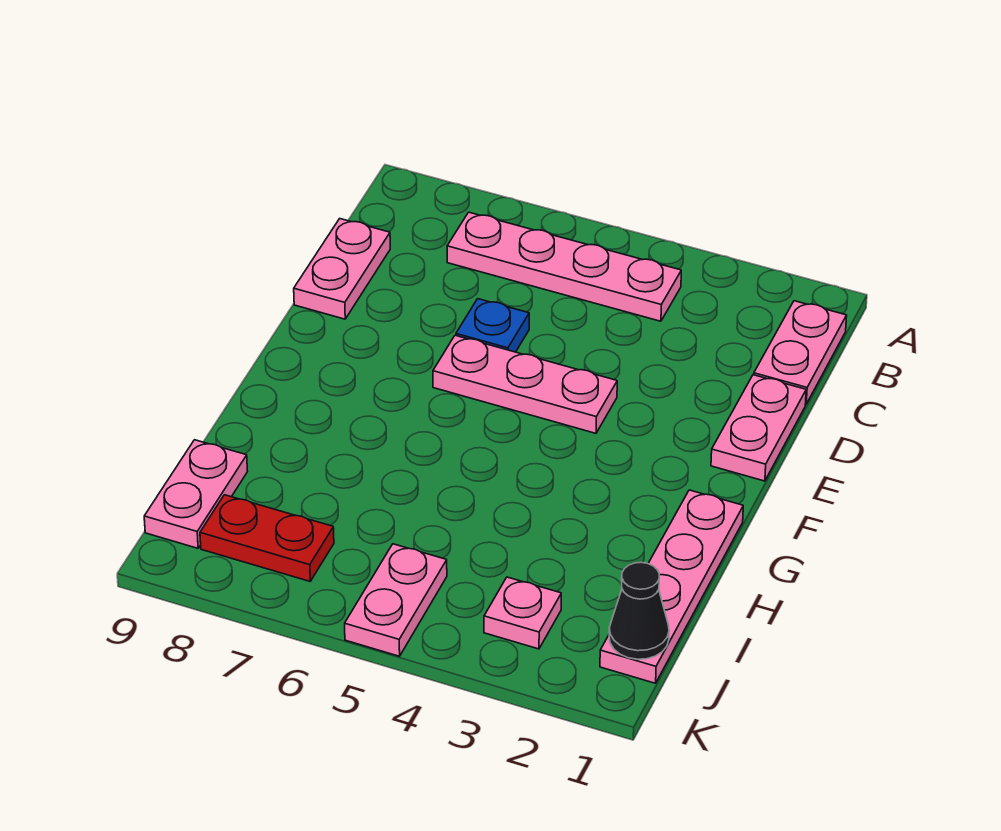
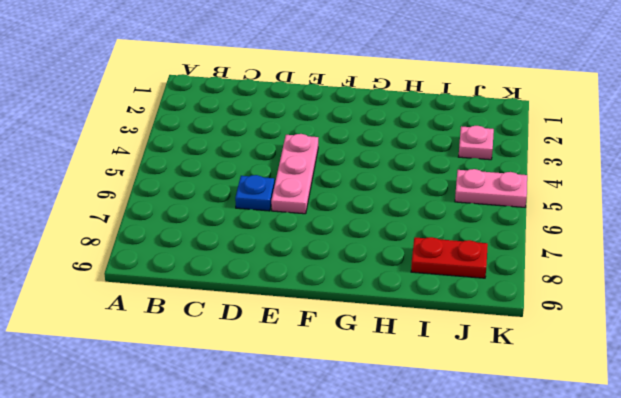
red plate I8:J8 level 1 -> red plate J7:J8 level 1
none -> pink plate B1:C1 level 1
none -> pink plate B4:B7 level 1
none -> pink plate C9:D9 level 1

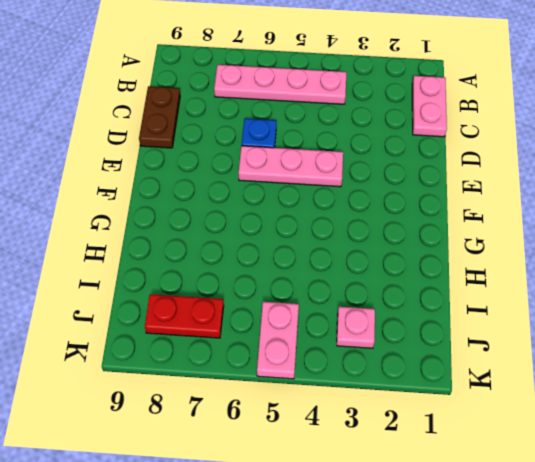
brown plate C9:D9 level 1 -> pink plate C9:D9 level 1
none -> pink plate D1:E1 level 1
none -> pink plate G1:J1 level 1
none -> pink plate I9:J9 level 1

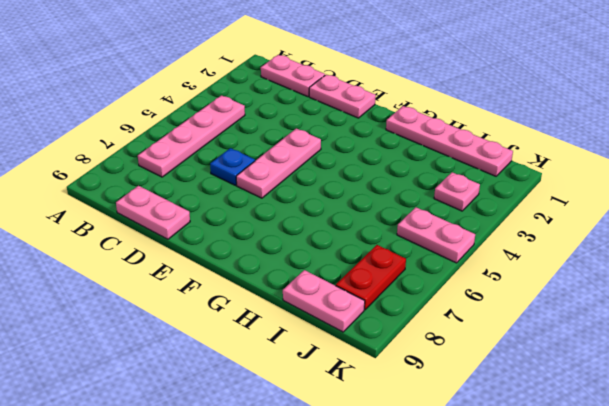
none -> black cone J1 level 2

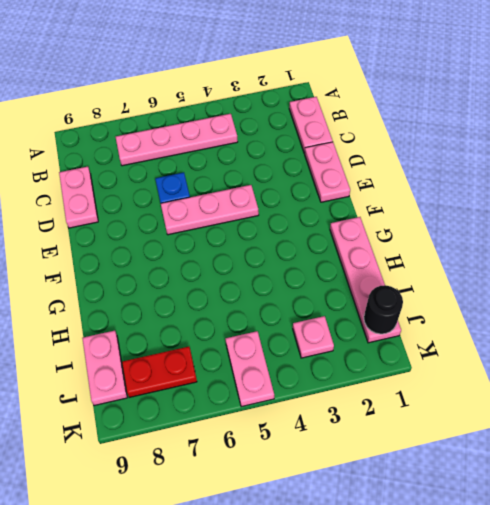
black round brick J1 level 2 -> black cone J1 level 2

